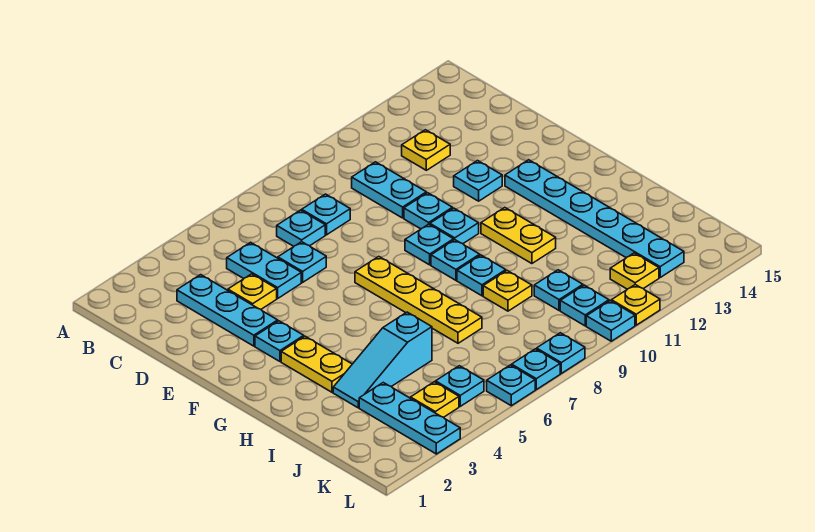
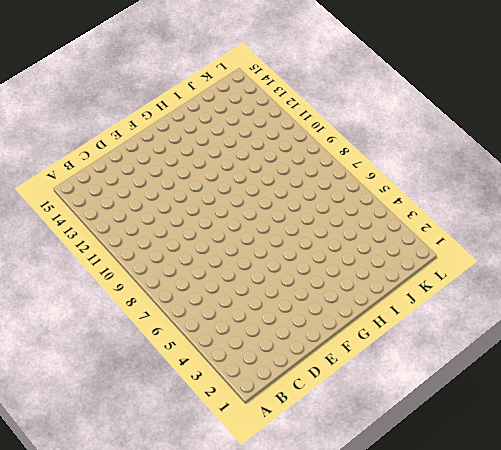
none -> cyan plate C3:E3 level 1
none -> cyan plate C5:D5 level 1
none -> cyan plate C7 level 1
none -> cyan plate C8 level 1

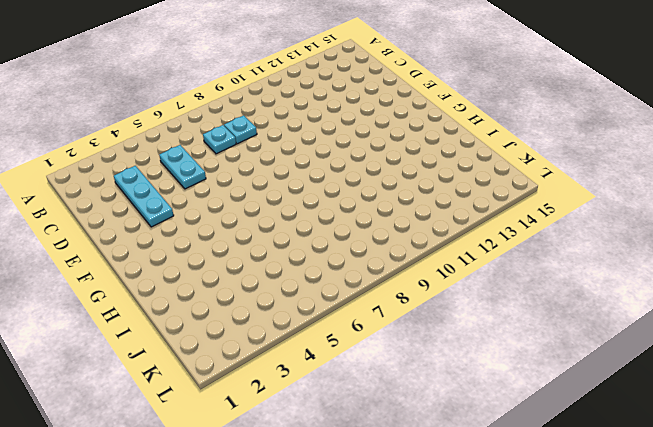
none -> cyan plate C10:D10 level 1
none -> yellow plate C12 level 1
none -> yellow plate D4 level 1
none -> cyan plate D6 level 1

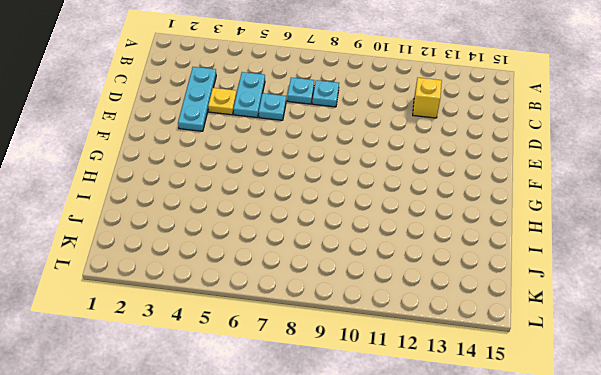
yellow brick C12 level 1 -> yellow plate C12 level 1
none -> cyan plate C10:D10 level 1
none -> cyan plate E10 level 1
none -> cyan plate E12 level 1
none -> cyan plate F3 level 1

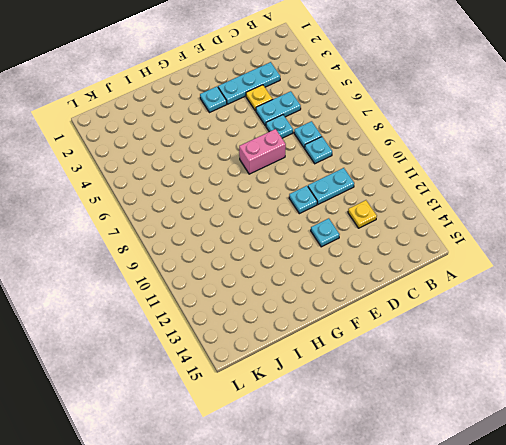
pink brick E7:F7 level 1 -> yellow plate F7:I7 level 1
none -> cyan plate F9 level 1
none -> cyan plate F10 level 1
none -> cyan plate F13:K13 level 1
none -> yellow plate G3:H3 level 1

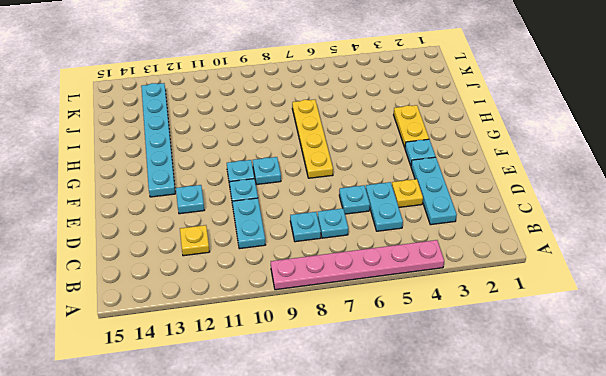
pink plate A4:A9 level 1 -> none
none -> cyan plate G9 level 1
none -> yellow plate G11:H11 level 1
none -> cyan plate H9 level 1
none -> cyan slope I3:I5 level 1 top 5

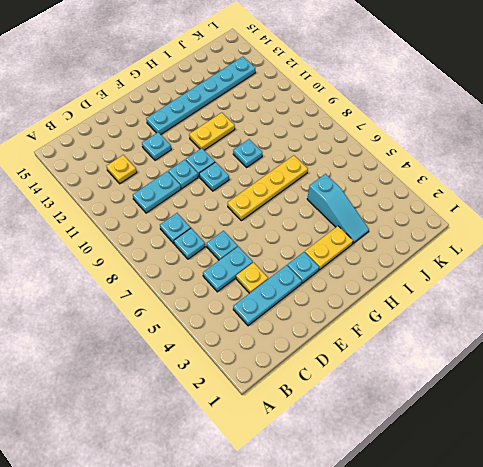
none -> cyan plate G9 level 1
none -> yellow plate I9 level 1
none -> cyan plate J3:L3 level 1
none -> cyan plate J10 level 1

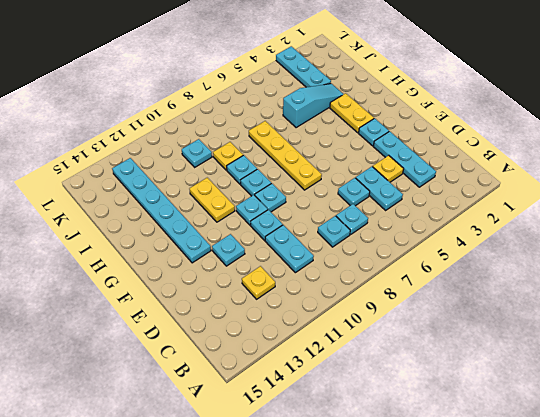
none -> yellow plate K4 level 1
none -> cyan plate K5 level 1
none -> cyan plate K10 level 1
none -> yellow plate K12 level 1

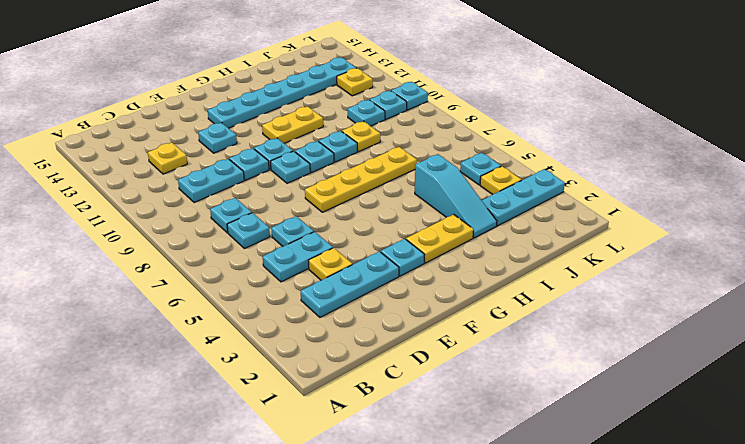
none -> cyan plate L6 level 1
none -> cyan plate L7 level 1
none -> cyan plate L8 level 1
none -> yellow plate L11 level 1

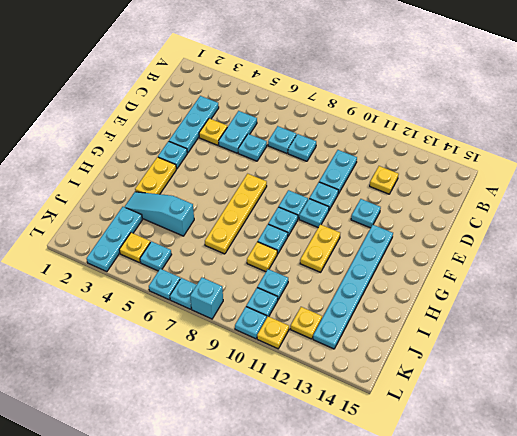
cyan brick L8 level 1 -> cyan plate L8 level 1

